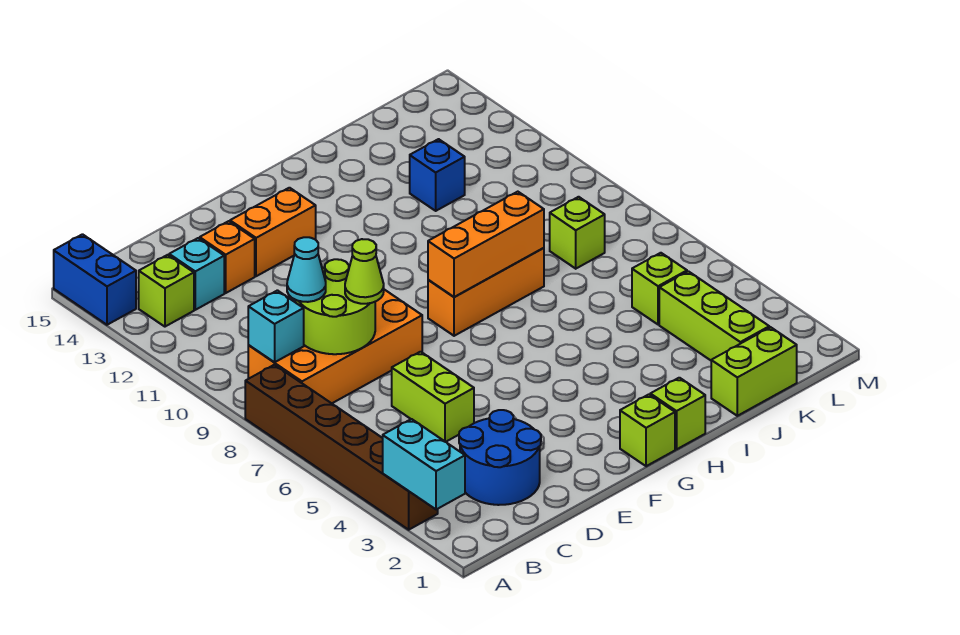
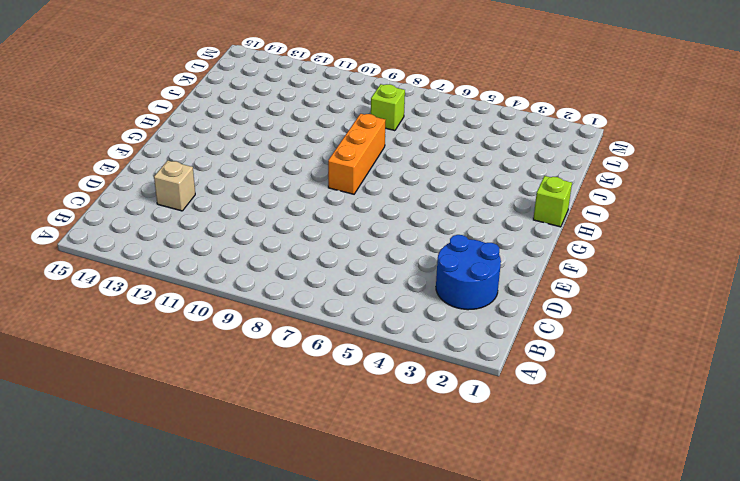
tan brick D13 level 1 -> orange brick D13 level 1
none -> brown brick A3:A8 level 1
none -> blue brick A14:A15 level 1
none -> orange brick B8:E9 level 1

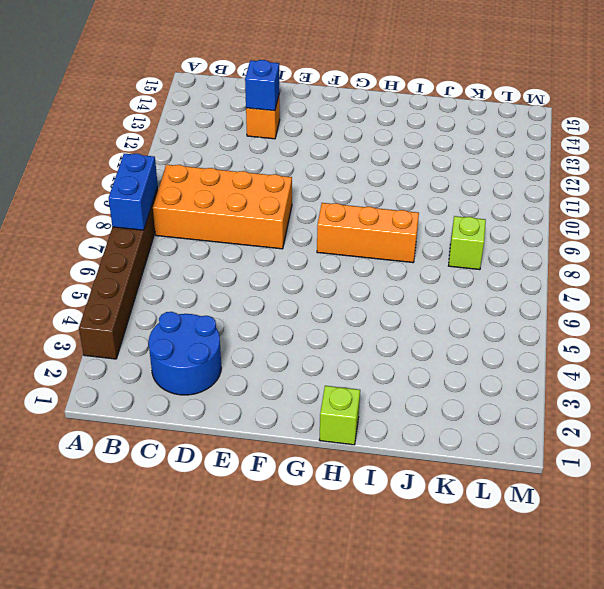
blue brick A7:A8 level 2 -> blue brick A14:A15 level 1
blue brick D13 level 2 -> blue brick J12 level 1
none -> lime brick B13 level 1
none -> cyan brick C13 level 1
none -> lime brick D5:D6 level 1

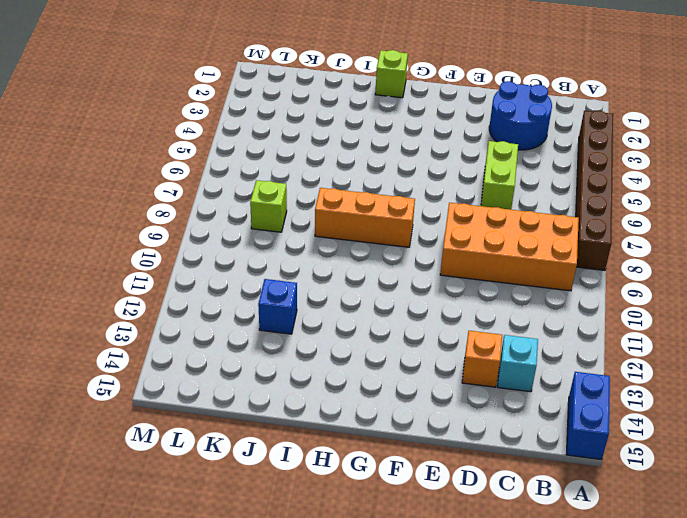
none -> lime brick B13 level 1
none -> orange brick E13:F13 level 1
none -> lime brick G1 level 1

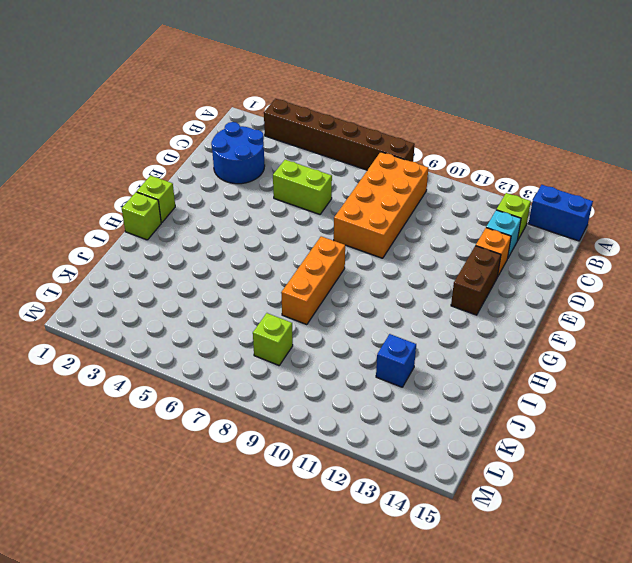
brown brick E13:F13 level 1 -> orange brick E13:F13 level 1
none -> lime brick J1:K1 level 1
none -> lime brick K2:K4 level 1
none -> lime brick K5 level 1

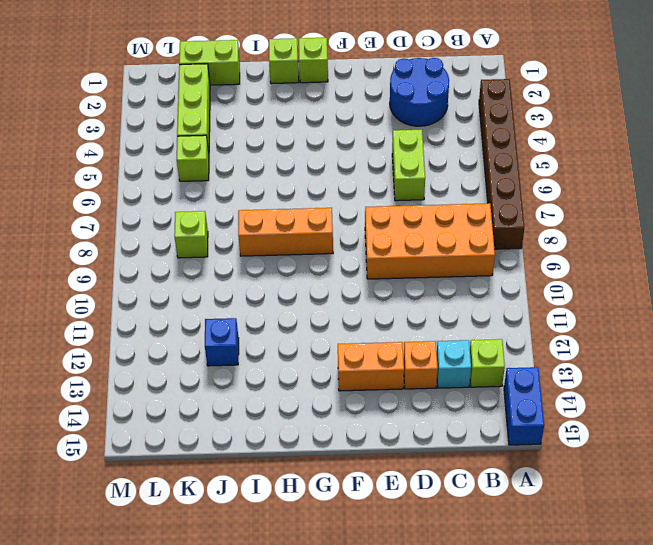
none -> cyan brick A2:A3 level 2
none -> cyan brick B9 level 2
none -> lime round brick C8:D9 level 2

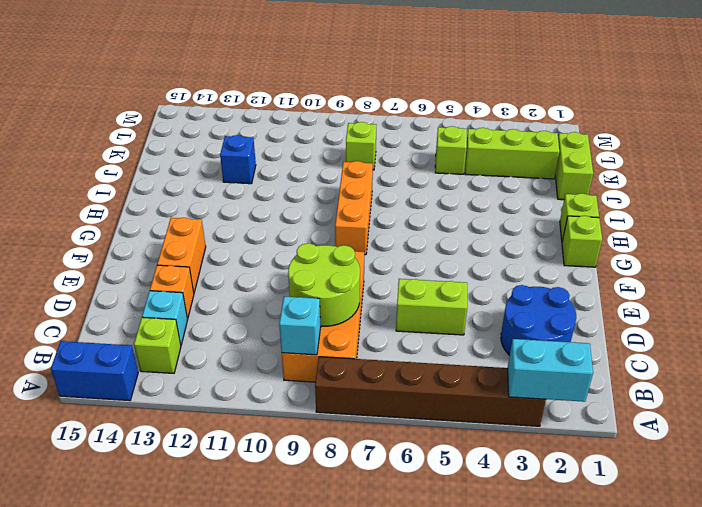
none -> orange brick G8:I8 level 2
none -> cyan cone C9 level 3
none -> lime cone D8 level 3

